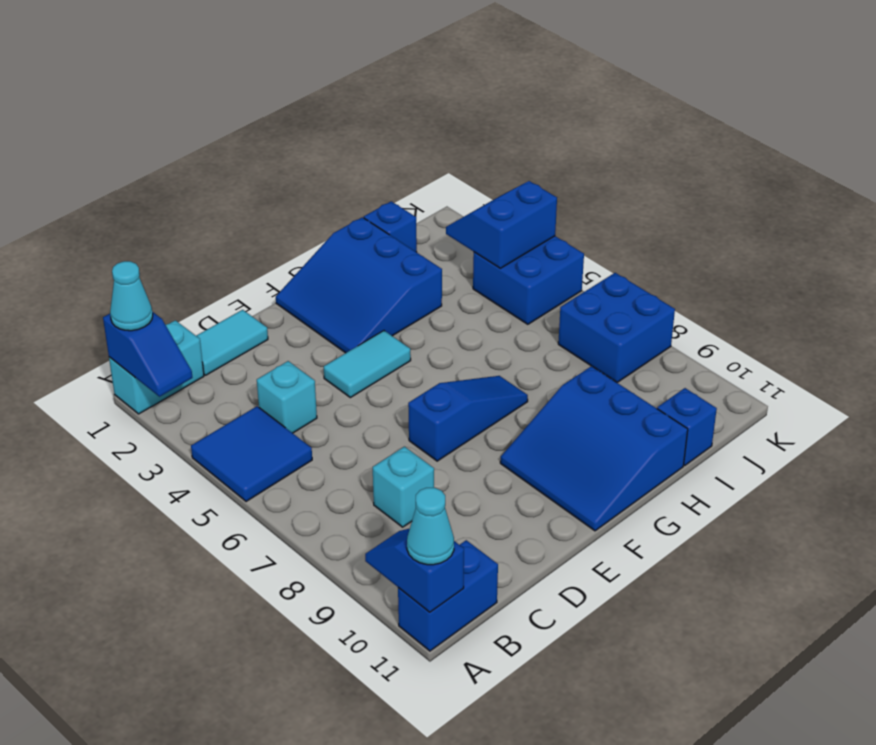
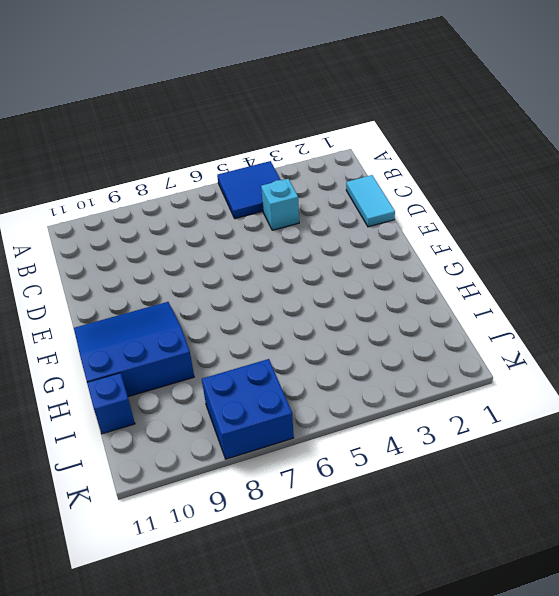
none -> cyan brick A1:B1 level 1
none -> blue brick A11:B11 level 1
none -> cyan brick C8 level 1

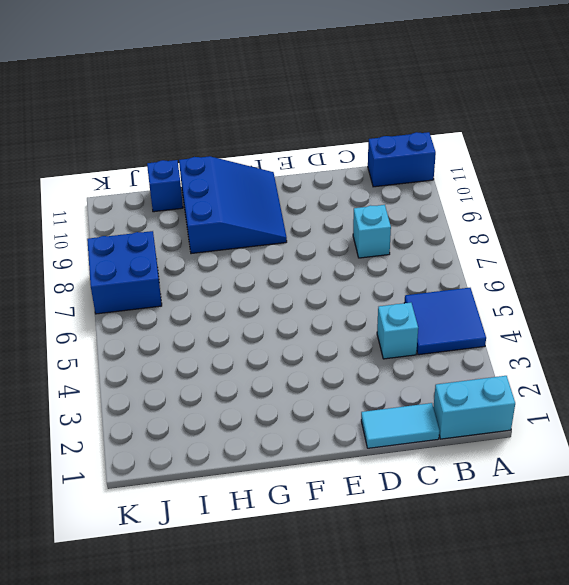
none -> cyan tile E4:F4 level 1
none -> blue slope E7:G7 level 1 top E
none -> blue slope F1:H3 level 1 top H

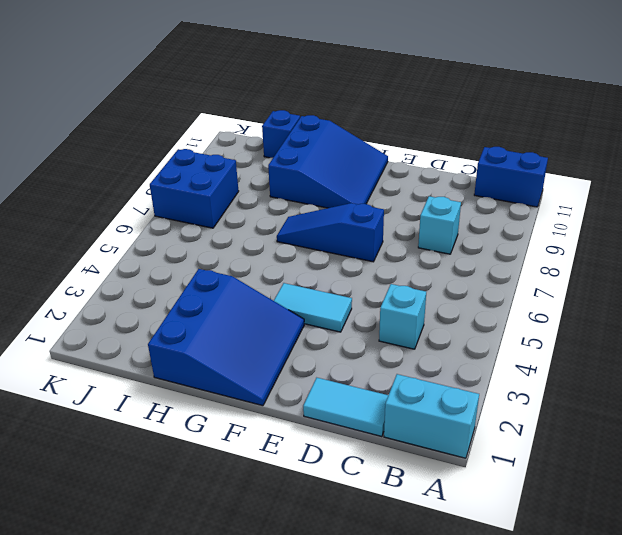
none -> blue tile A4:B5 level 1
none -> blue brick I1 level 1
none -> blue brick J4:K5 level 1

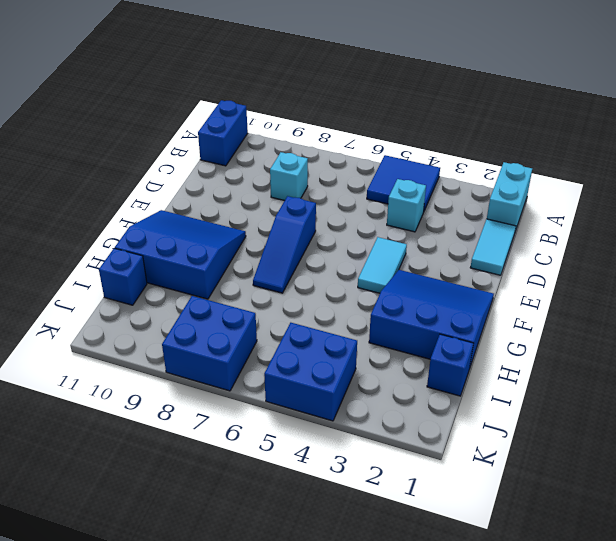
none -> blue slope A1:A2 level 2 top 1
none -> blue slope A10:A11 level 2 top 11
none -> blue slope J3:K4 level 2 top 4

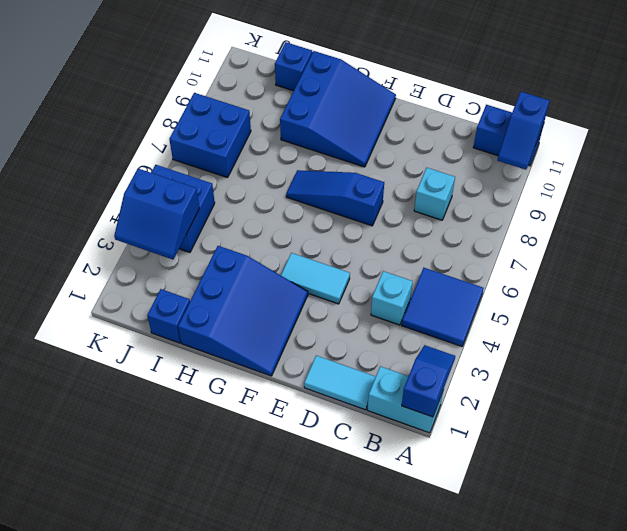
none -> cyan cone A1 level 3
none -> cyan cone A11 level 3

